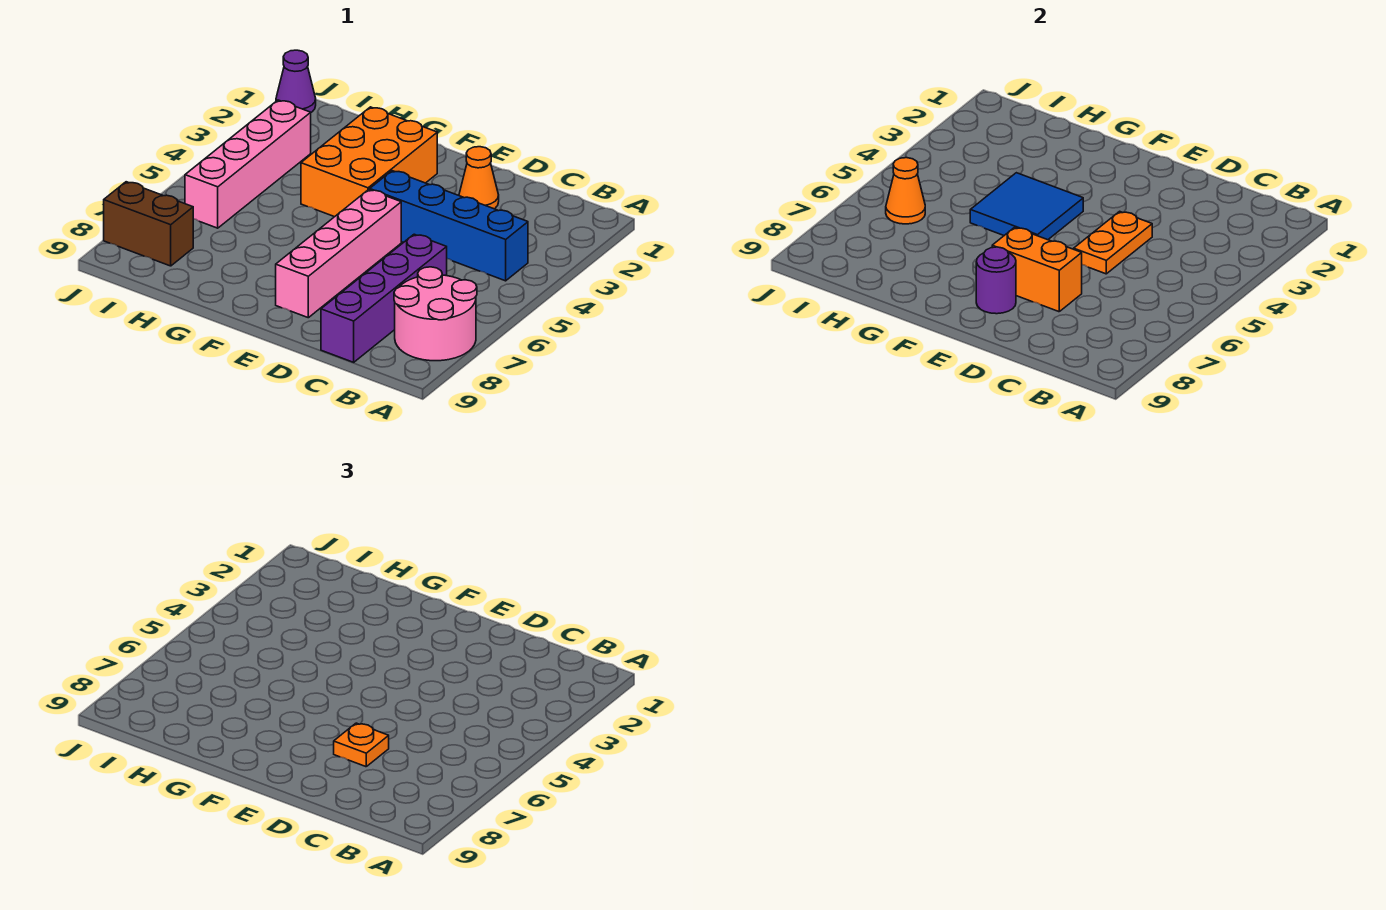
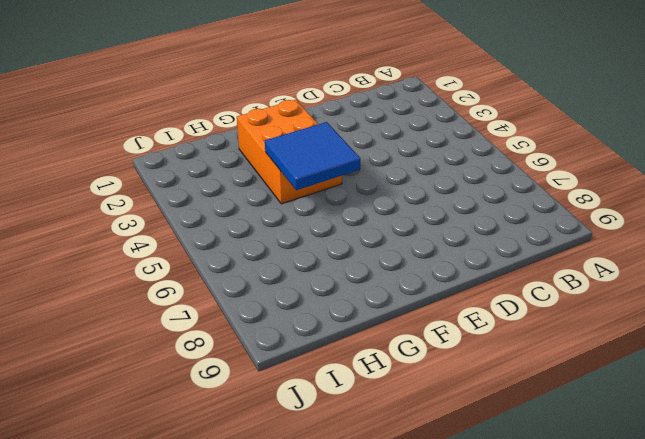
none -> pink round brick A7:B8 level 1
none -> blue brick B4:E4 level 1
none -> purple brick C6:C9 level 1

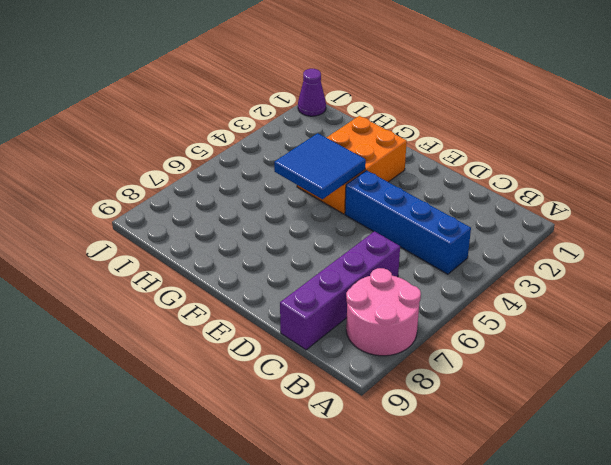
none -> orange cone D2 level 1
none -> pink brick E5:E8 level 1
none -> pink brick I3:I6 level 1

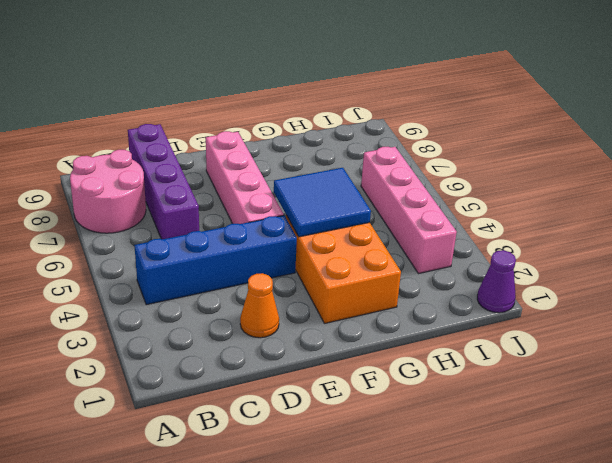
none -> brown brick I8:J8 level 1
none -> orange plate D4:D5 level 2
none -> orange brick D7:E7 level 2

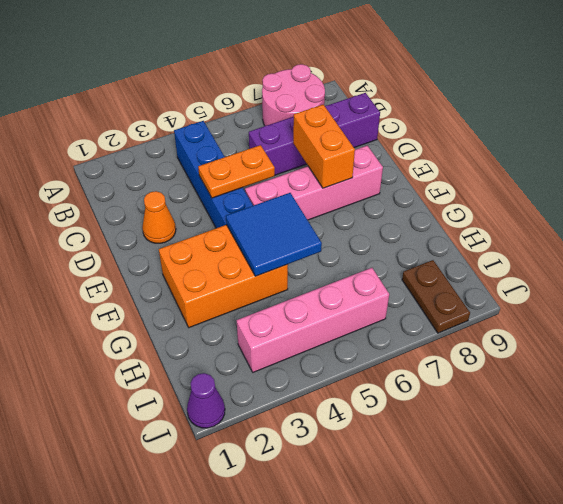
brown plate I8:J8 level 1 -> brown brick I8:J8 level 1
none -> purple round brick E8 level 2
none -> orange cone I6 level 2
none -> orange plate D7 level 3

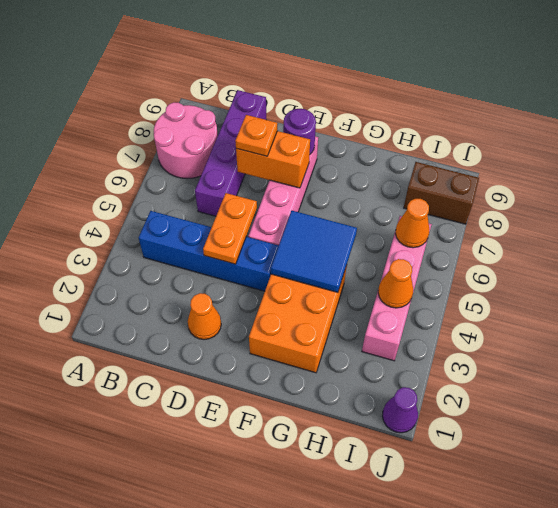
orange cone I4 level 2 -> none

